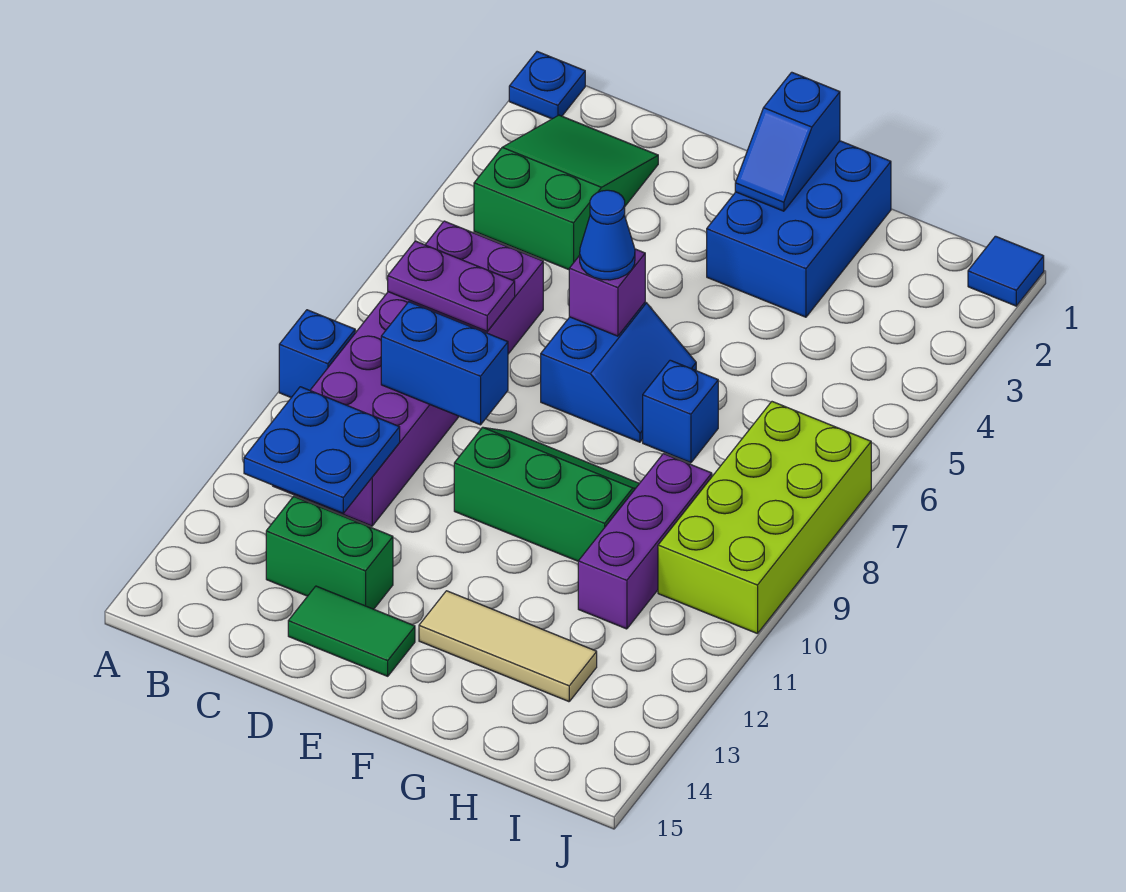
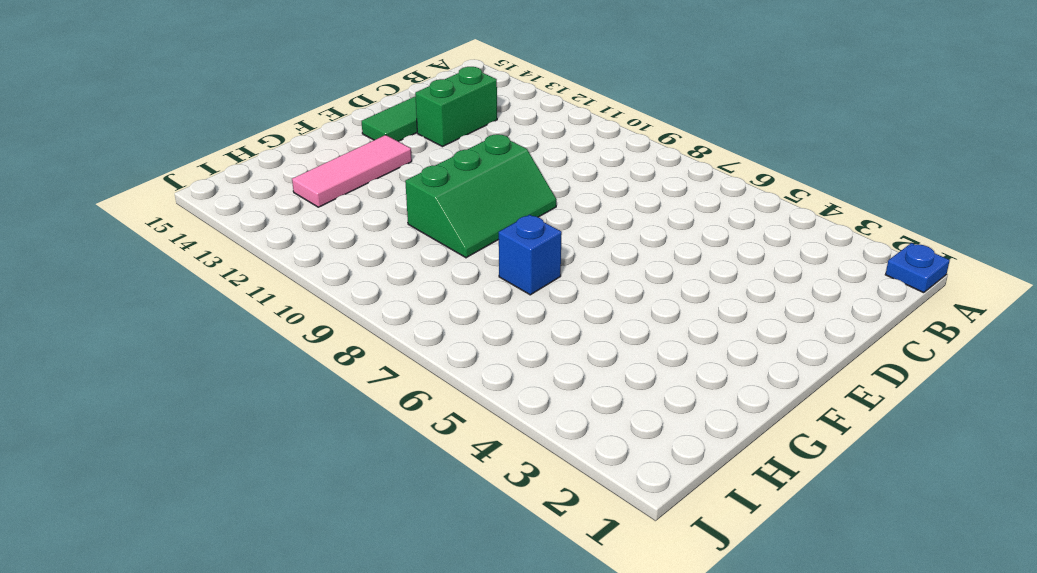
pink tile F13:H13 level 1 -> tan tile F13:H13 level 1
none -> blue brick A9 level 1
none -> green slope B2:C4 level 1 top 4
none -> purple brick B6:C11 level 1

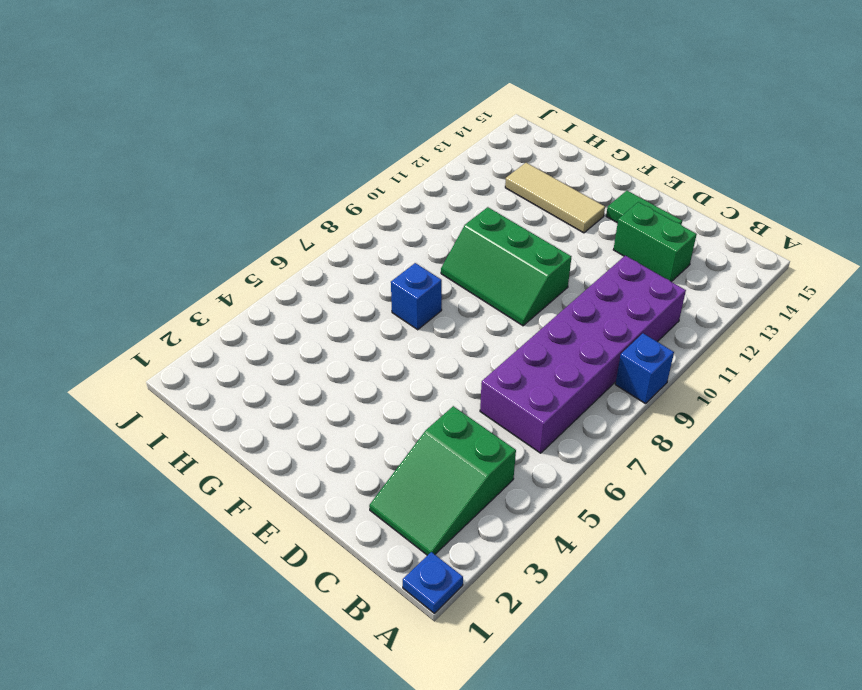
none -> blue slope E6:F7 level 1 top E
none -> blue brick F1:G3 level 1
none -> purple brick H9:H11 level 1

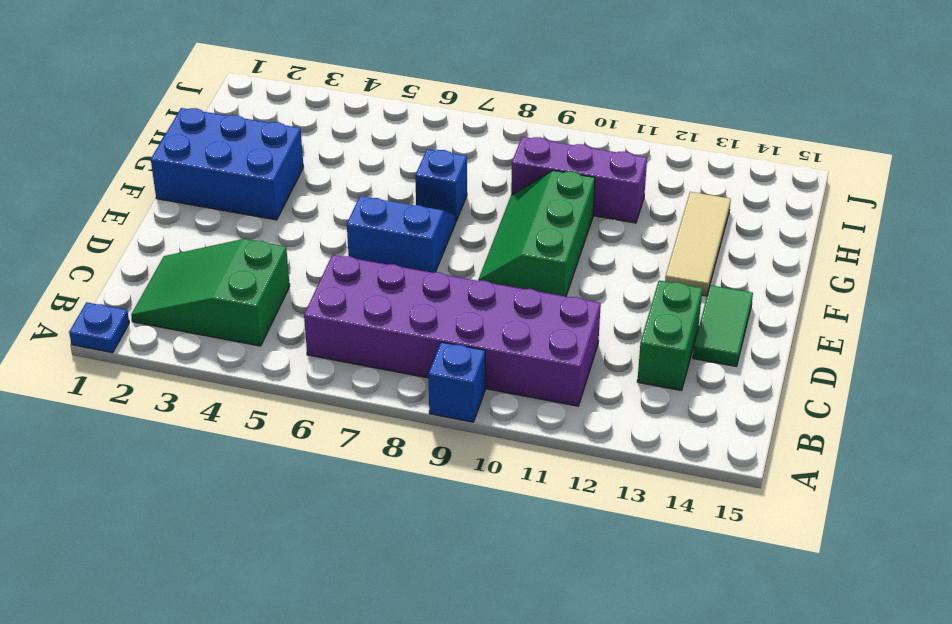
none -> lime brick I7:J10 level 1
none -> blue tile J1 level 1
none -> purple plate B7:C7 level 2

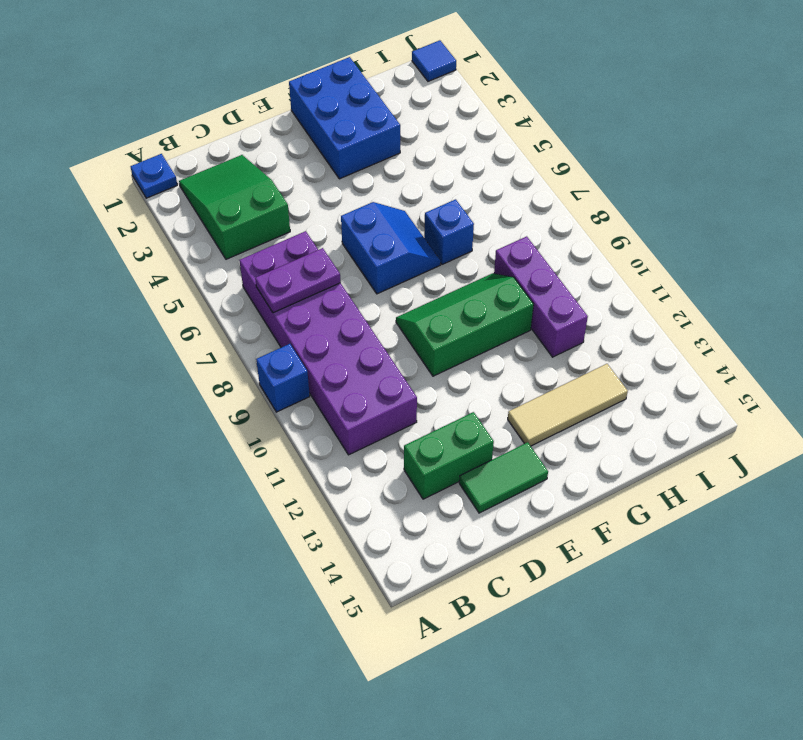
none -> lime brick I7:J10 level 1
none -> blue plate B11:C12 level 2
none -> blue brick C9:D9 level 2

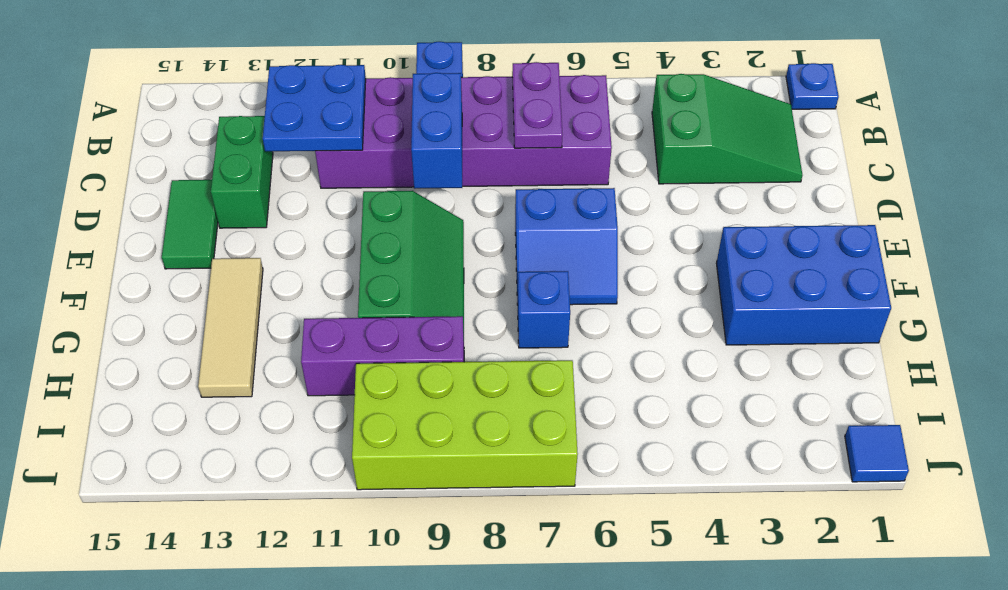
none -> purple brick E6 level 2
none -> blue slope F1:F2 level 2 top 1
none -> blue cone E6 level 3

